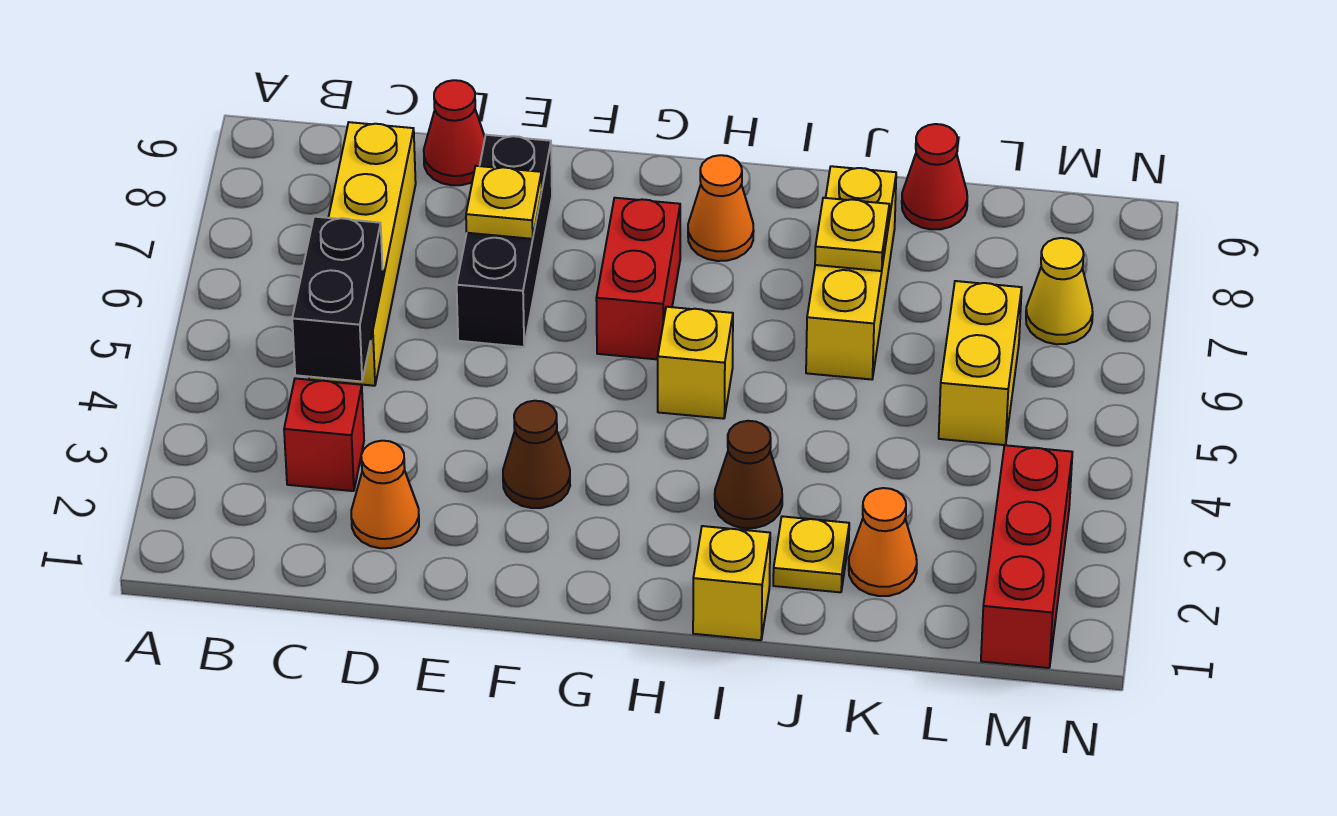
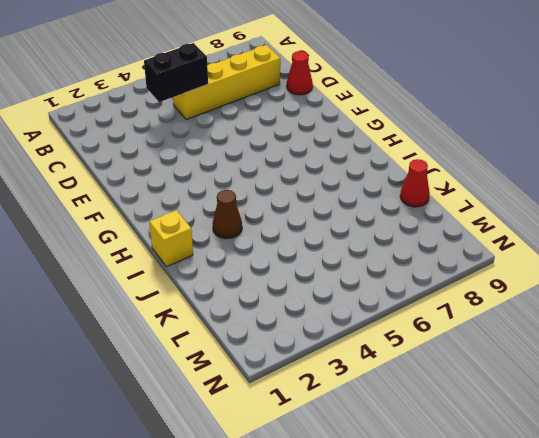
none -> red brick C3 level 1
none -> orange cone D2 level 1
none -> black brick E6:E8 level 1

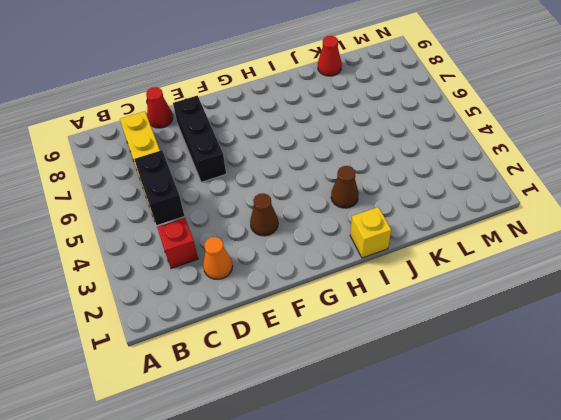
none -> red brick G6:G7 level 1
none -> yellow brick H5 level 1
none -> orange cone H8 level 1

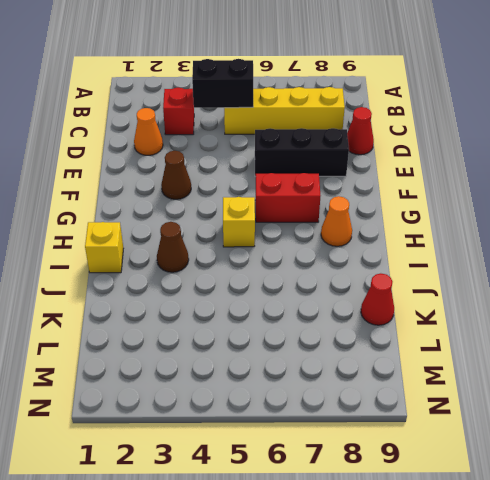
none -> yellow plate J2 level 1
none -> yellow brick J6:J8 level 1
none -> orange cone K2 level 1

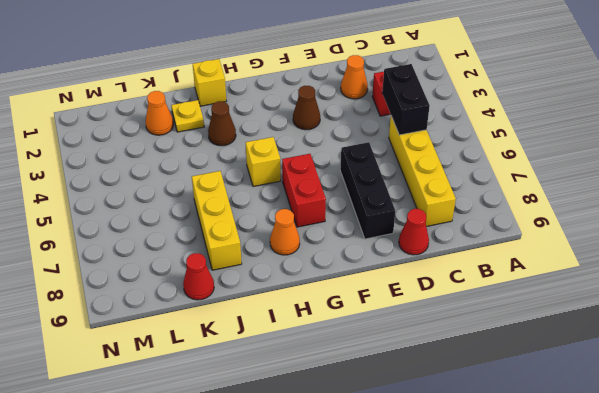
none -> yellow brick L5:L6 level 1
none -> red brick M1:M3 level 1
none -> yellow cone M7 level 1

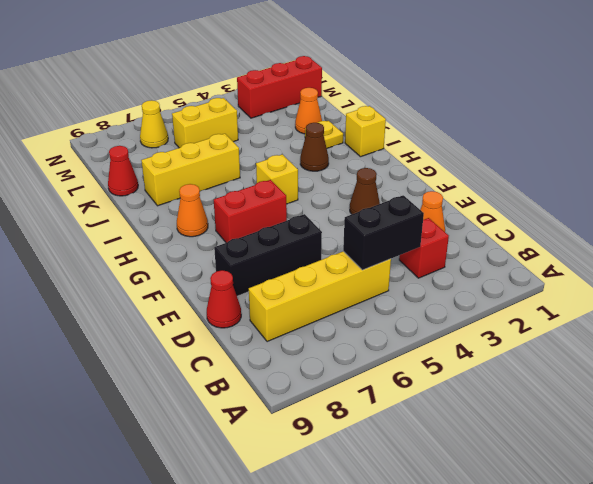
none -> yellow plate E7 level 2
none -> yellow plate J7 level 2

